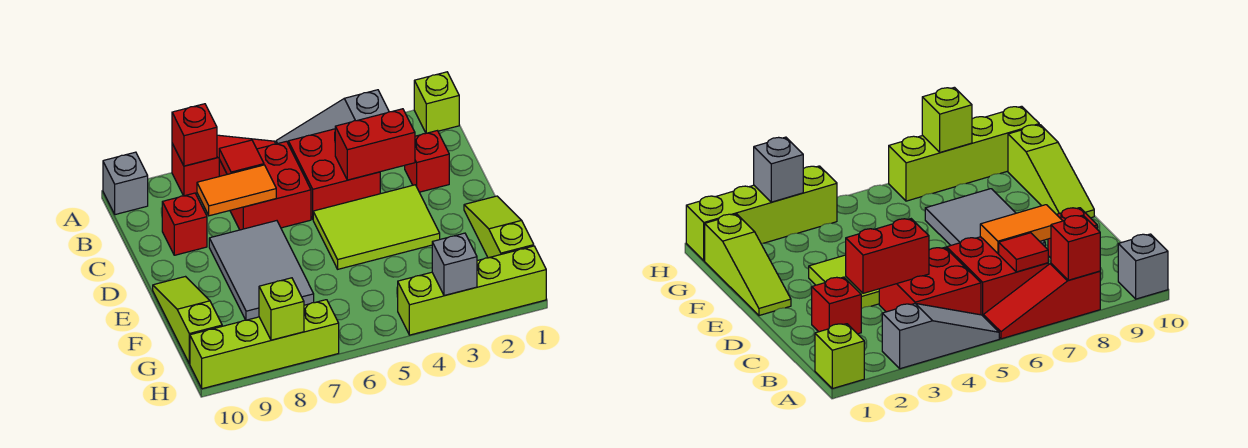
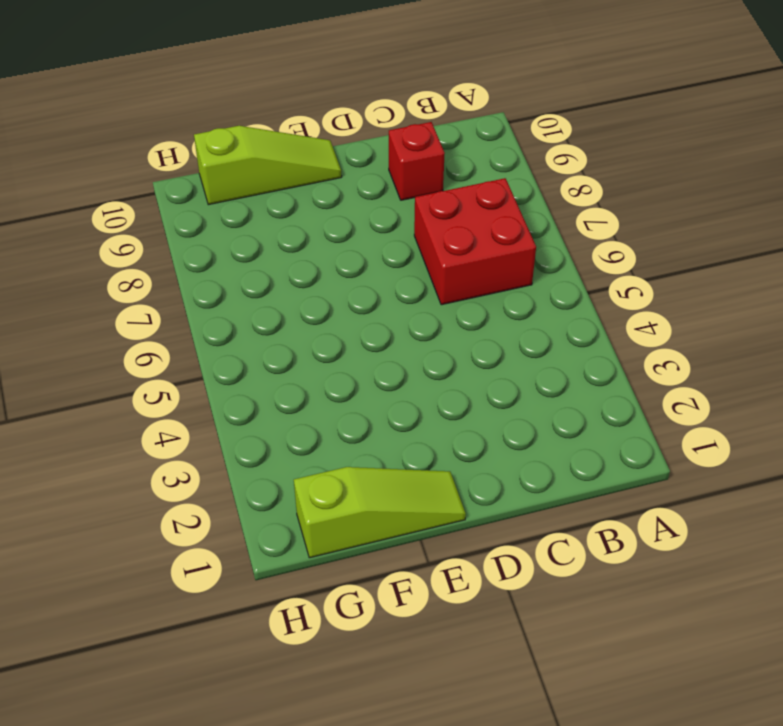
none -> lime brick A1 level 1
none -> grey slope A3:A5 level 1 top 3
none -> red slope A6:A8 level 1 top 8

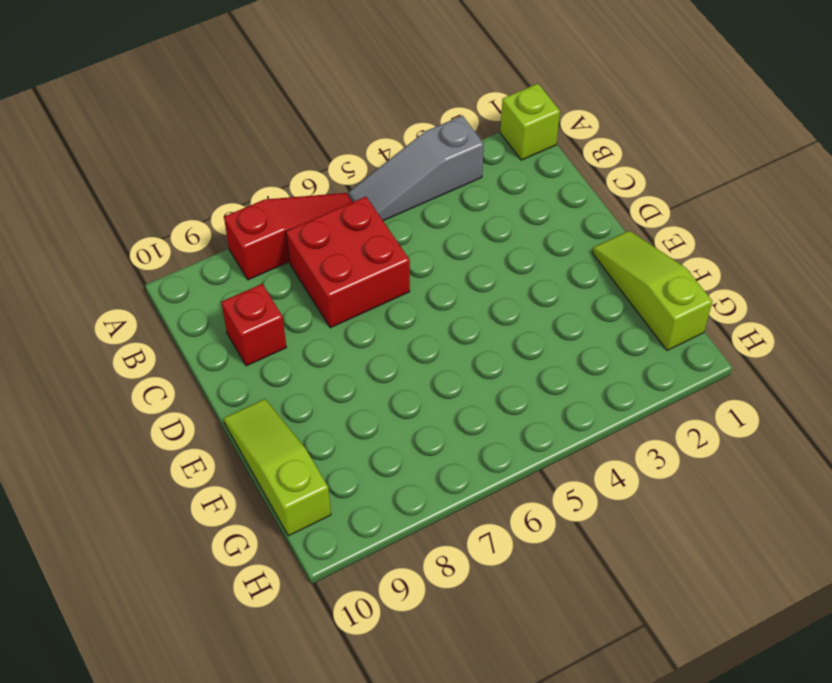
none -> grey brick A10 level 1
none -> red brick B4:C5 level 1
none -> red brick C2 level 1

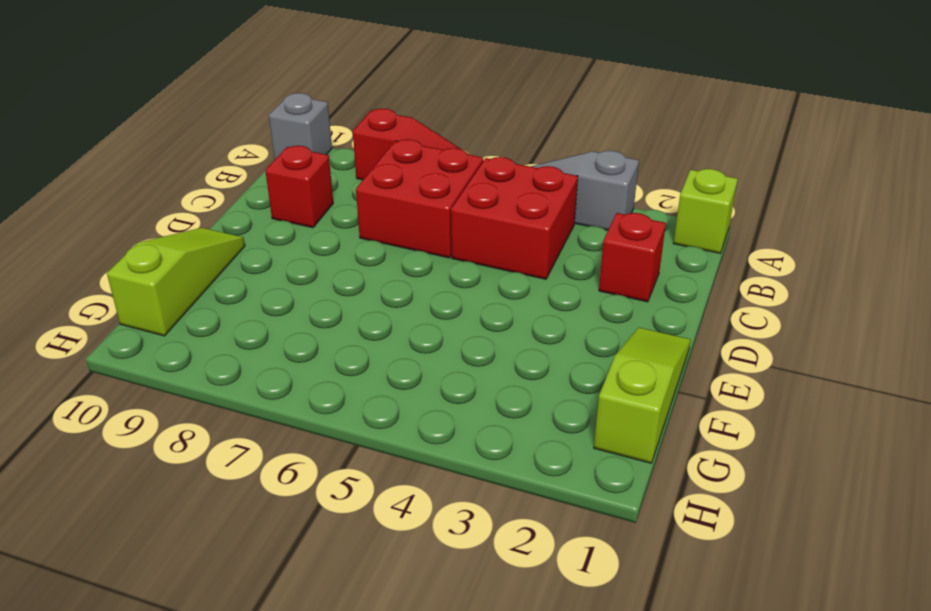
none -> lime tile D3:E5 level 1
none -> grey tile D7:F8 level 1
none -> lime brick H1:H4 level 1

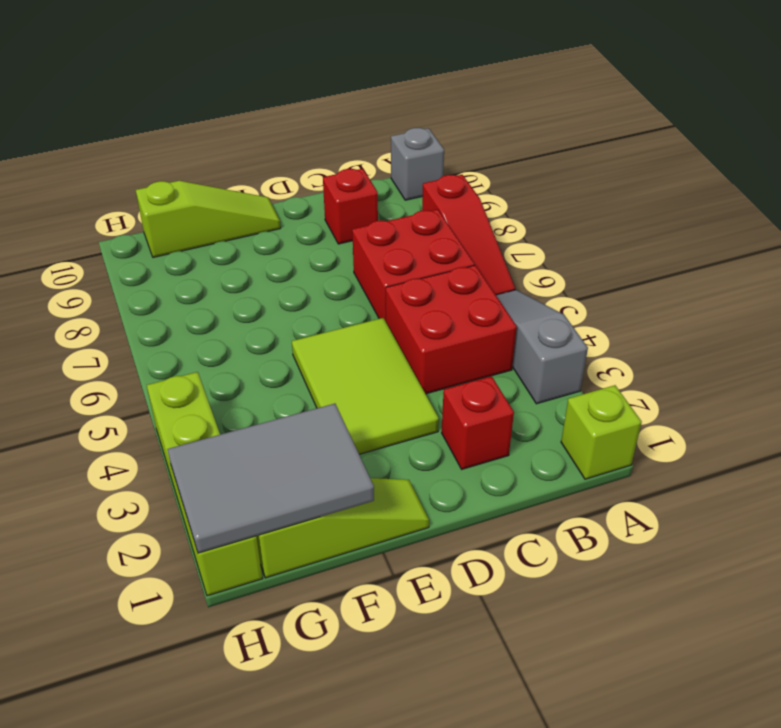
grey tile F1:H2 level 2 -> grey tile D7:F8 level 1
none -> lime brick H7:H10 level 1
none -> red brick A8 level 2
none -> red tile B7 level 2

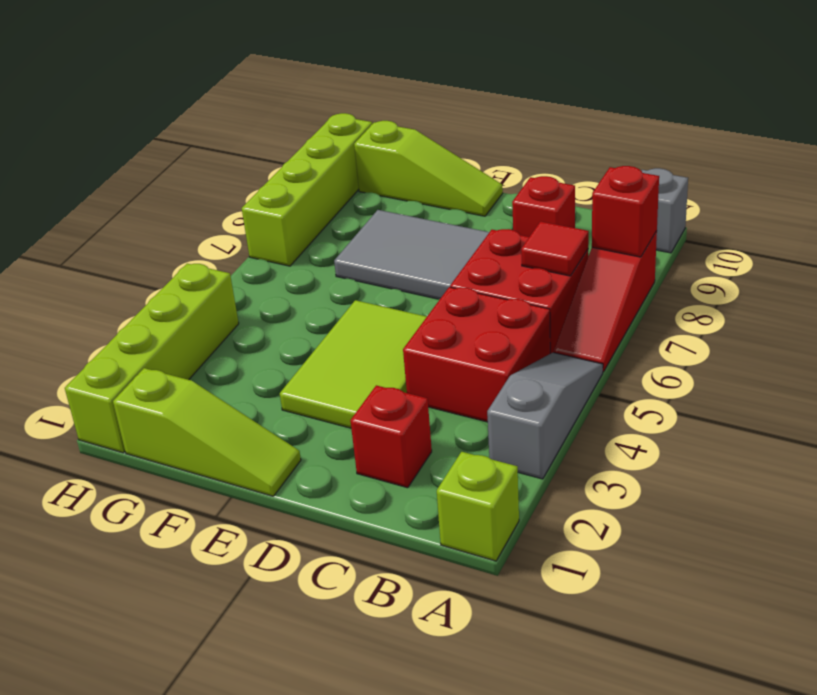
none -> red brick C3:C4 level 2
none -> orange tile C7:C8 level 2
none -> grey brick H3 level 2

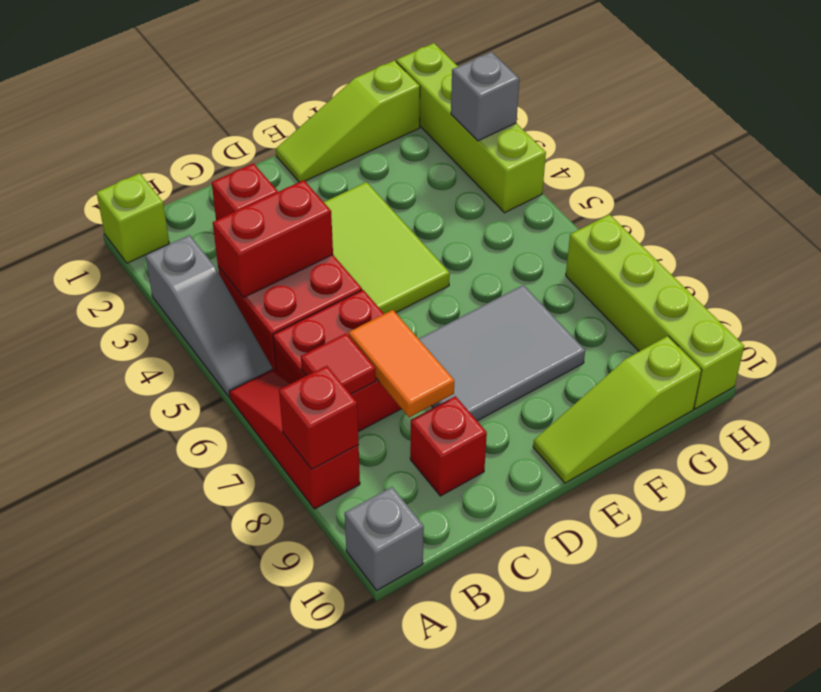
red brick B4:C4 level 2 -> red brick C3:C4 level 2
none -> lime brick H8 level 2

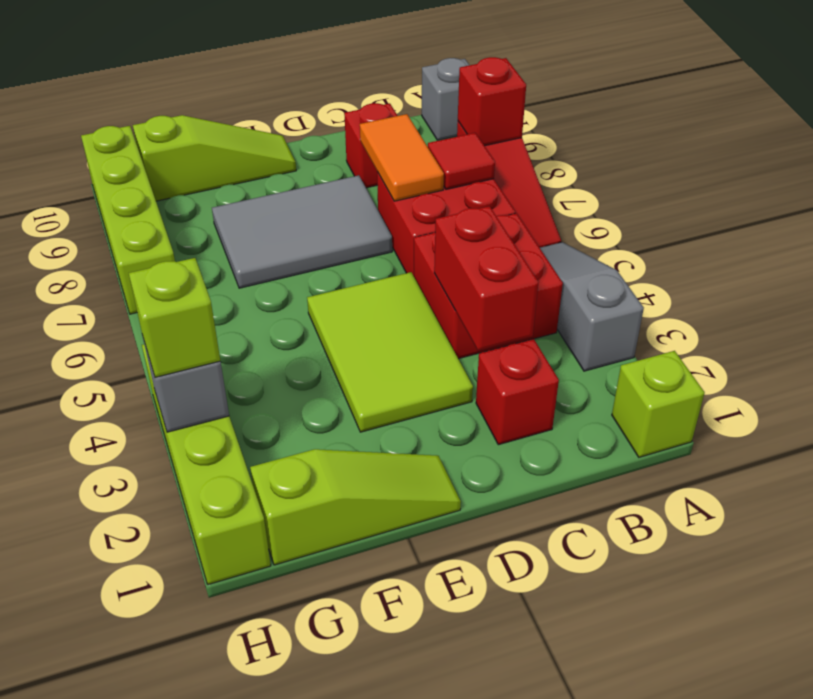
lime brick H3 level 3 -> lime brick H8 level 2

